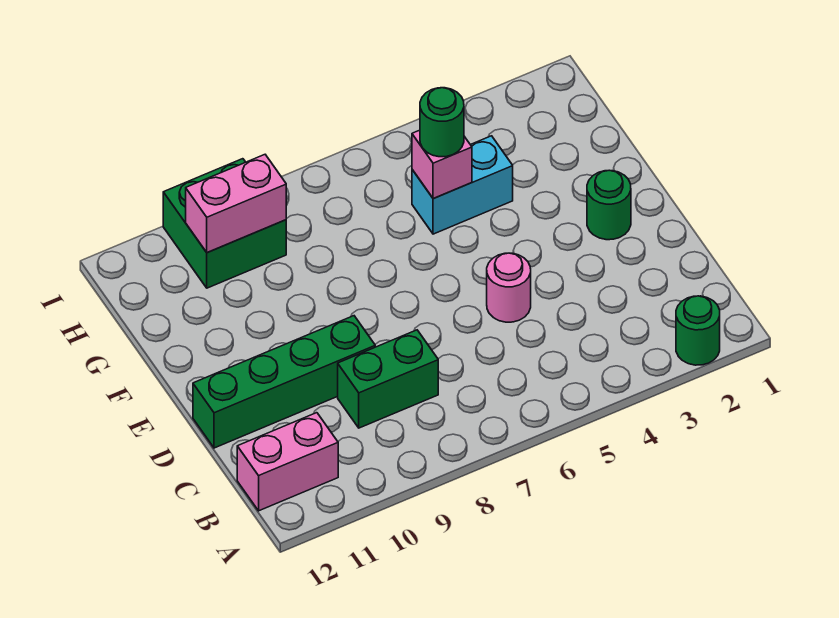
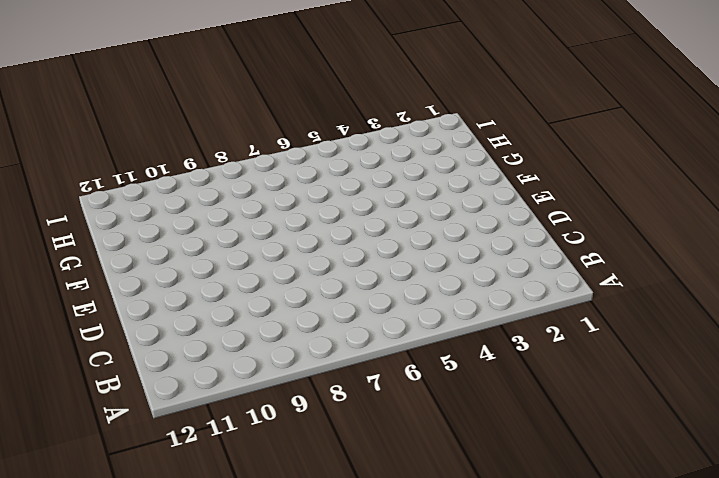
none -> green round brick A2 level 1
none -> pink brick B11:B12 level 1

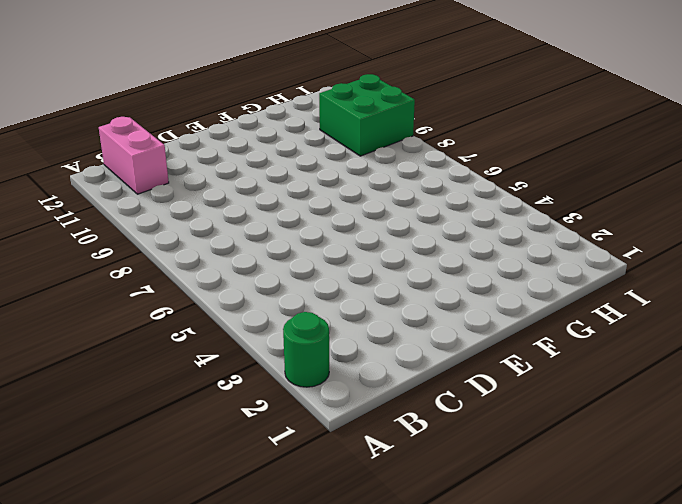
none -> green brick C8:C9 level 1
none -> pink round brick D5 level 1

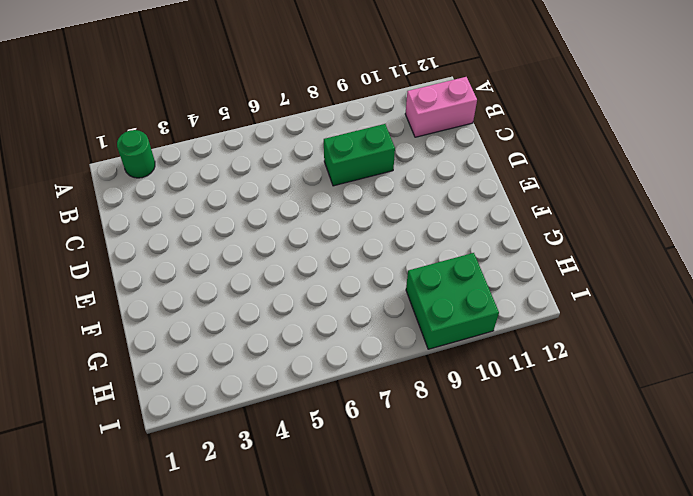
none -> pink round brick D5 level 1
none -> green brick D9:D12 level 1

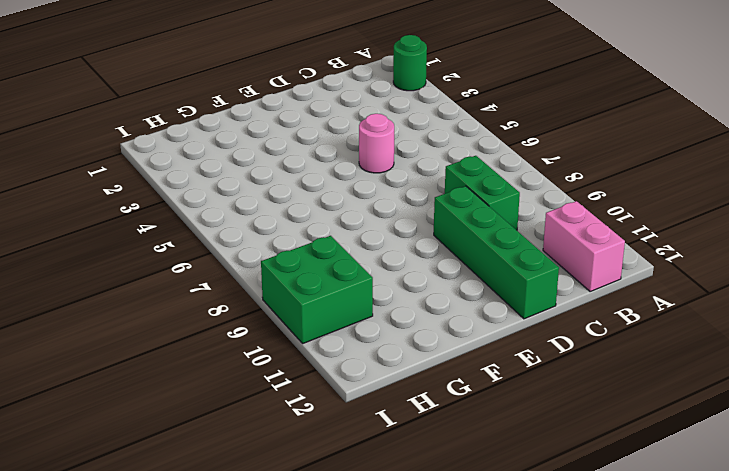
none -> green round brick E2 level 1
none -> cyan brick G4:G5 level 1

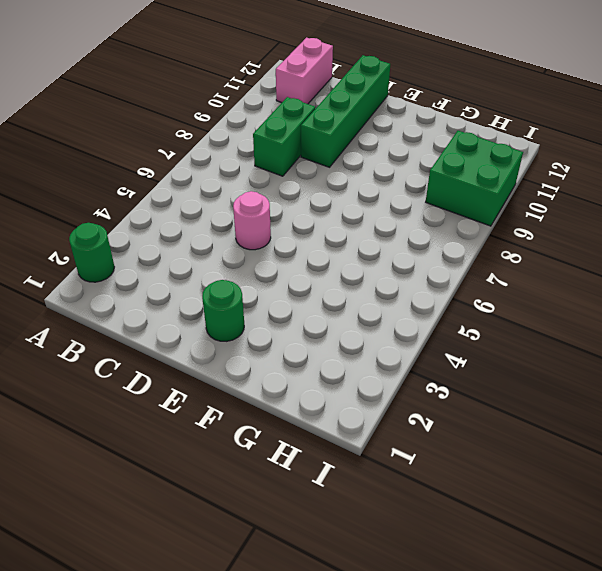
none -> cyan brick G4:G5 level 1
none -> pink brick G5 level 2

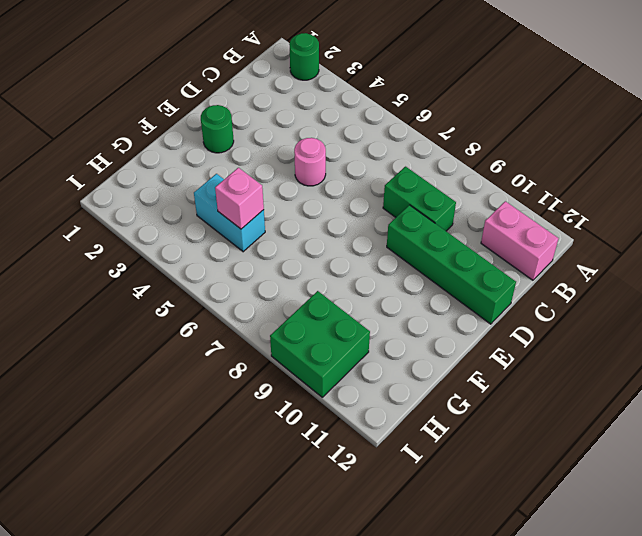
none -> pink brick H9:H10 level 2
none -> green round brick G5 level 3

